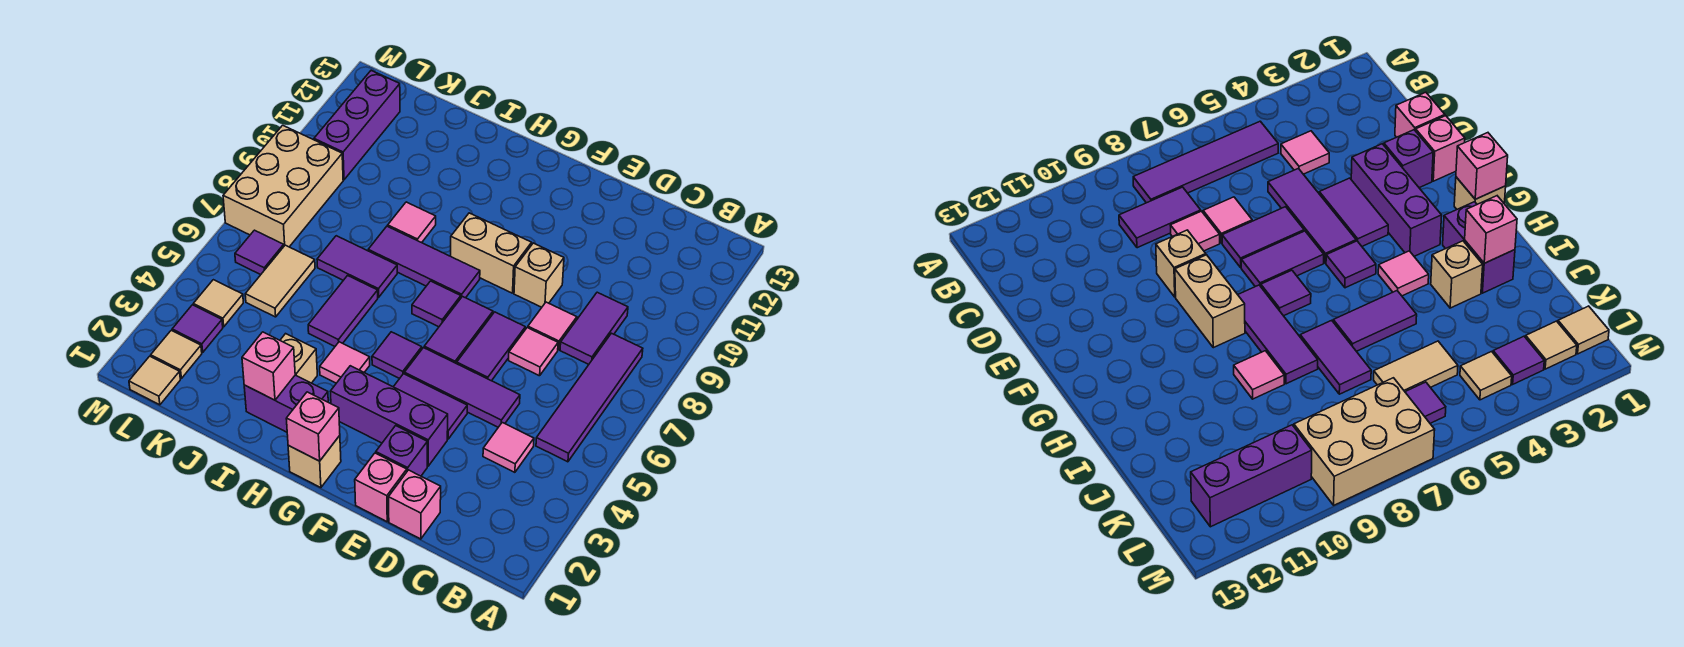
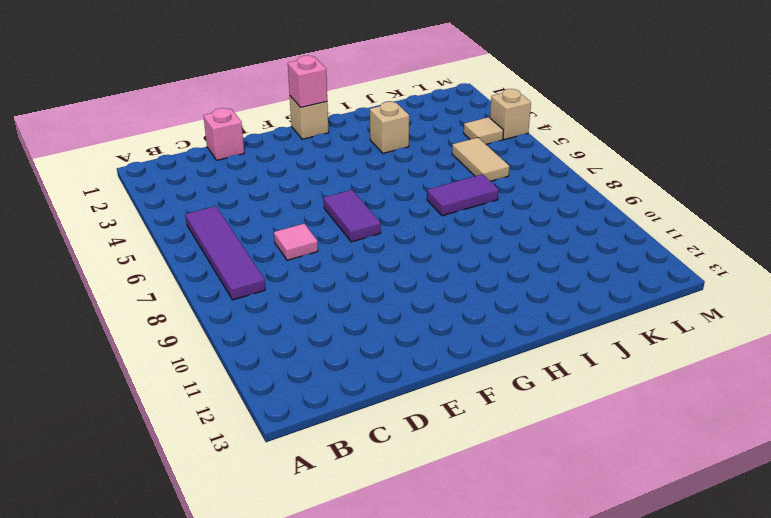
tan brick M4 level 1 -> tan brick E9 level 1
none -> pink tile C4 level 1
none -> purple tile C8:C9 level 1
none -> purple tile D5:F5 level 1
none -> pink tile D8 level 1

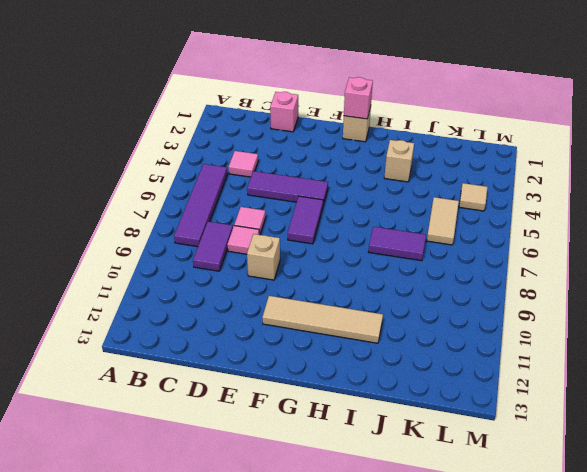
tan tile F11:I11 level 1 -> none
none -> pink brick E1 level 1
none -> purple brick E2 level 1
none -> purple brick E3:G3 level 1
none -> purple tile E4:F4 level 1

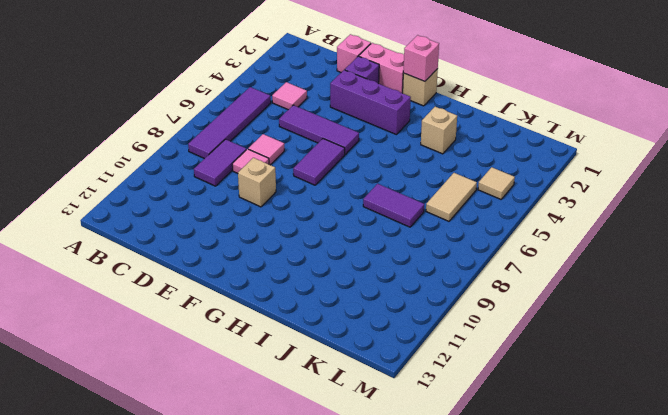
pink brick E1:F1 level 1 -> pink brick E1 level 1
none -> purple tile E4:F4 level 1
none -> purple tile E6:E7 level 1
none -> tan brick F9:G9 level 1
none -> purple tile G5 level 1

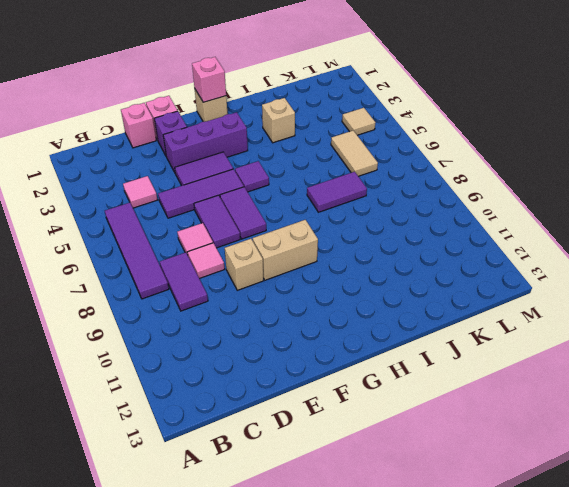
none -> purple tile G7 level 1
none -> purple tile G8:I8 level 1
none -> purple brick H2:I2 level 1
none -> pink tile H4 level 1

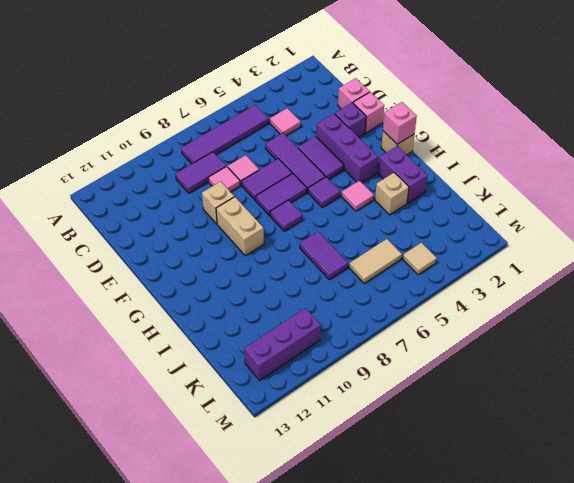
none -> purple tile G8:I8 level 1
none -> purple tile I5:I6 level 1
none -> pink tile I9 level 1
none -> tan tile L1 level 1

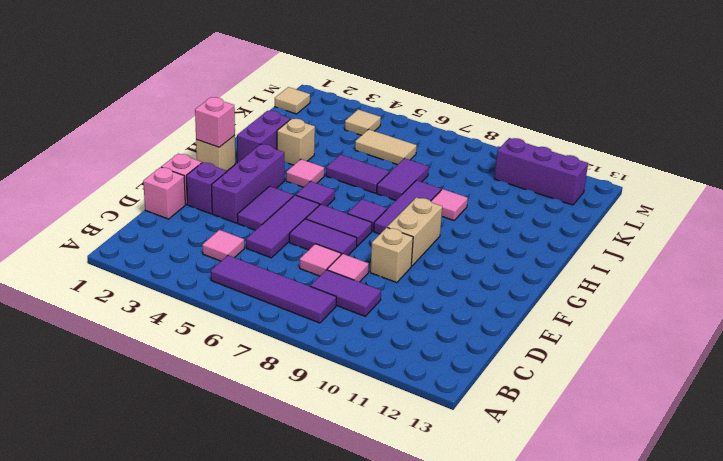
none -> tan tile L2 level 1
none -> purple tile L3 level 1
none -> purple tile L6 level 1
none -> tan brick L7:M9 level 1

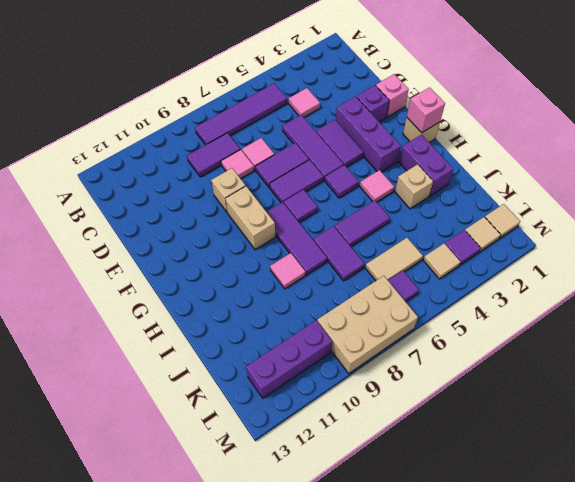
none -> pink brick D1 level 1
none -> pink brick I2 level 2

